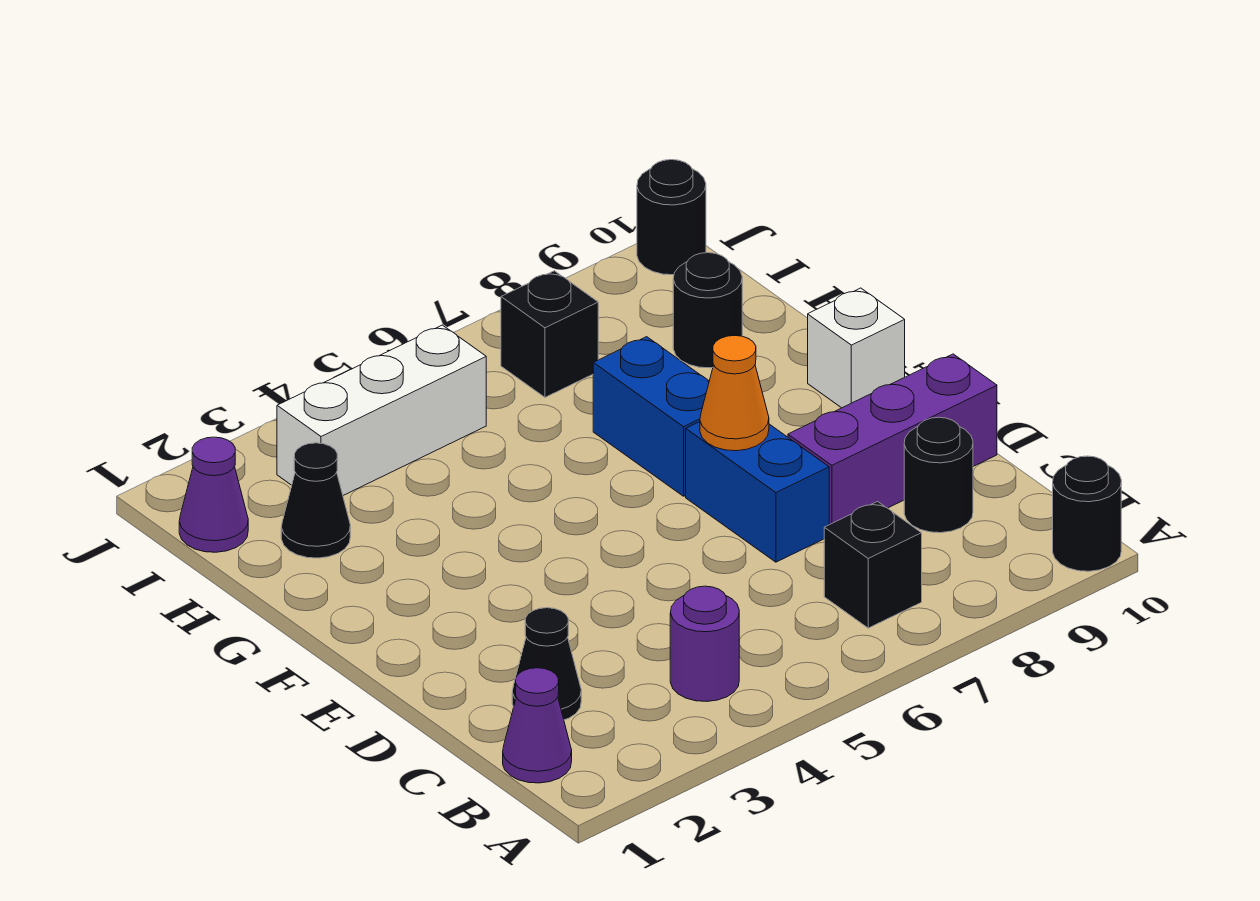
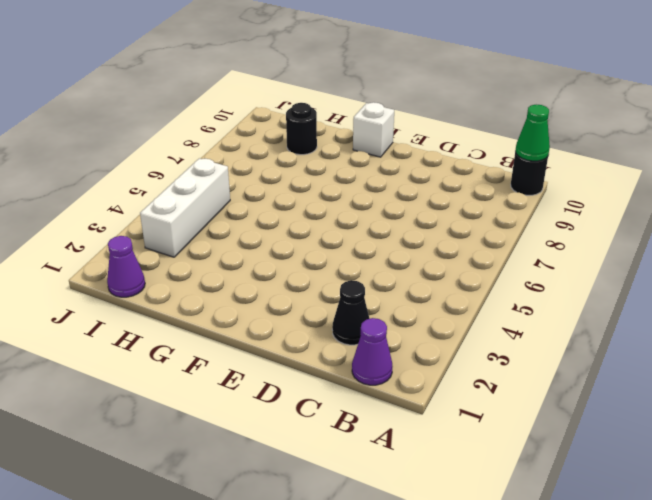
green cone A10 level 2 -> none
none -> purple round brick B4 level 1
none -> black brick B7 level 1
none -> black round brick C9 level 1

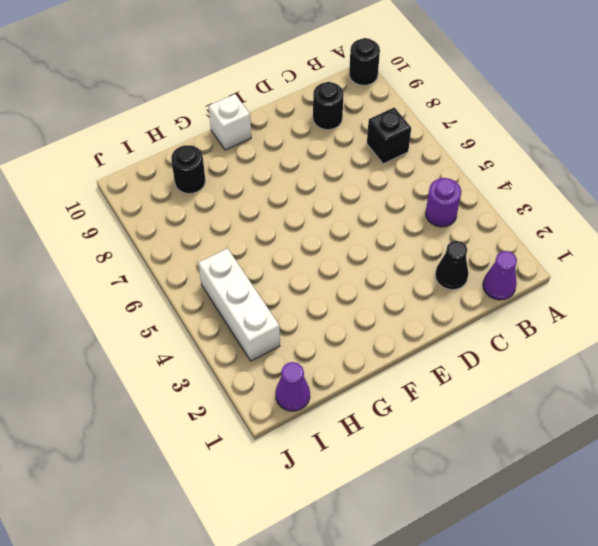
none -> blue brick D7:E7 level 1
none -> purple brick D8:D10 level 1
none -> blue brick F7:G7 level 1

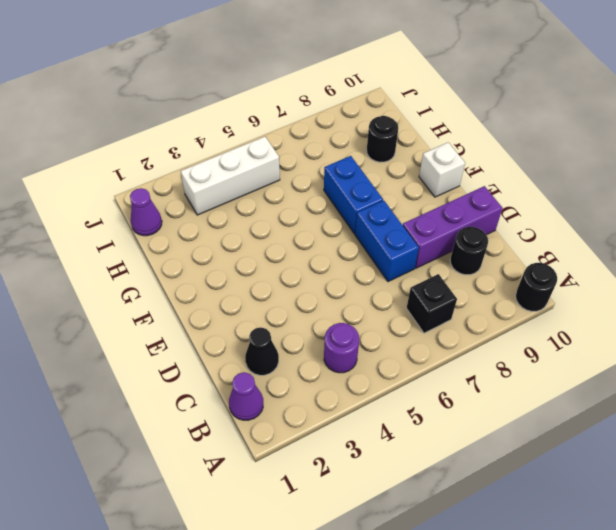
none -> black cone H2 level 1
none -> black brick I7 level 1
none -> black round brick J10 level 1

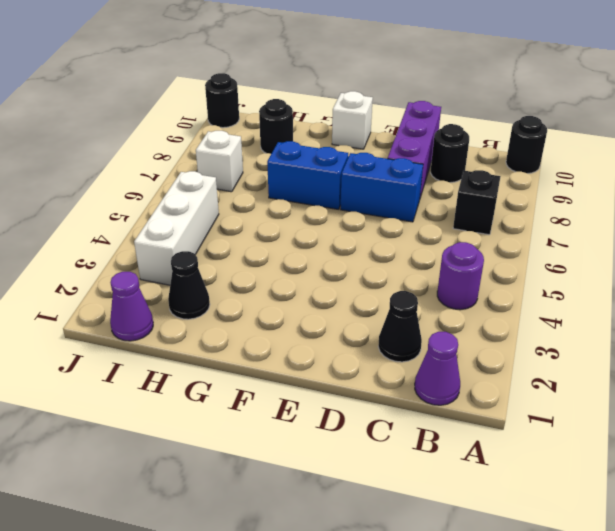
white brick I7 level 1 -> black brick I7 level 1
none -> orange cone E7 level 2

